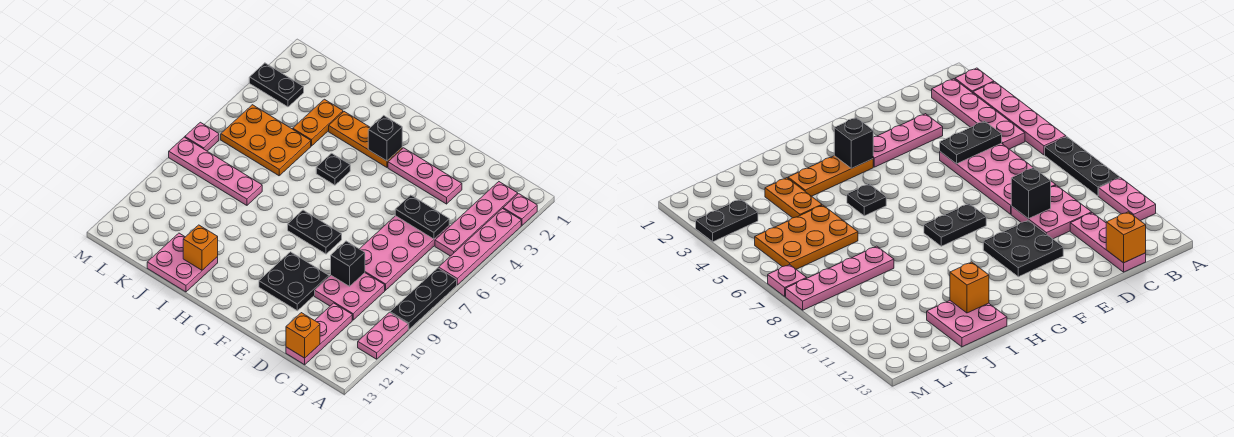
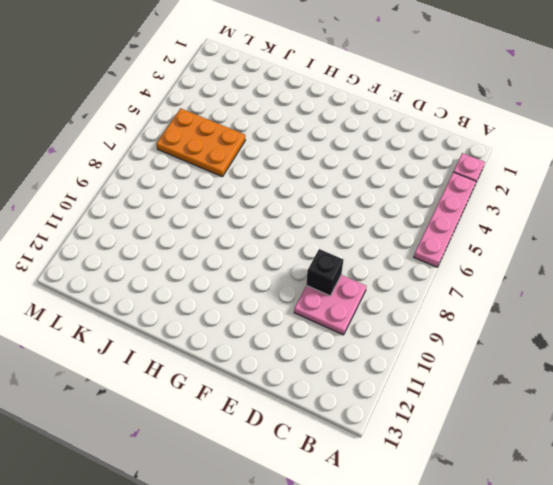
none -> black plate A7:A9 level 1
none -> pink plate A10:A11 level 1
none -> pink plate B2:B5 level 1

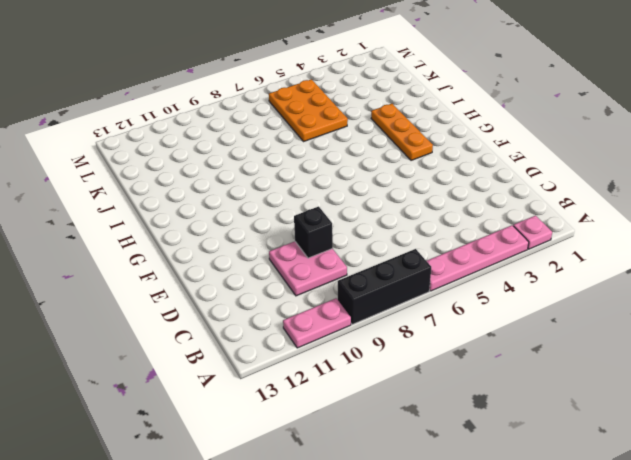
black brick A7:A9 level 1 -> black plate A7:A9 level 1
none -> pink plate B2:B5 level 1
none -> pink plate C5:D8 level 1
none -> pink plate C11:C13 level 1

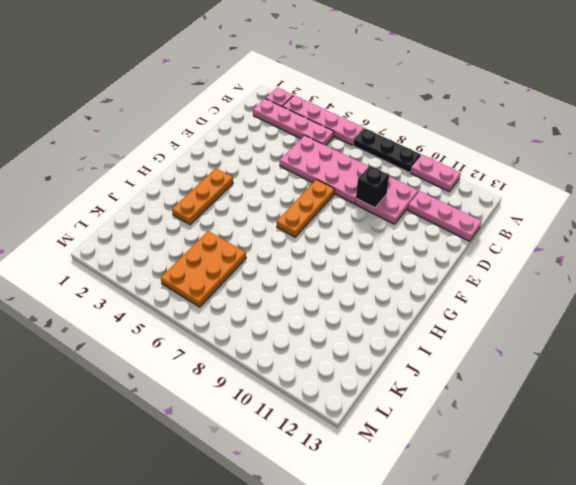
orange plate E7:G7 level 1 -> none
none -> pink plate D3:F3 level 1
none -> black plate E10:F11 level 1
none -> black plate F8:G8 level 1

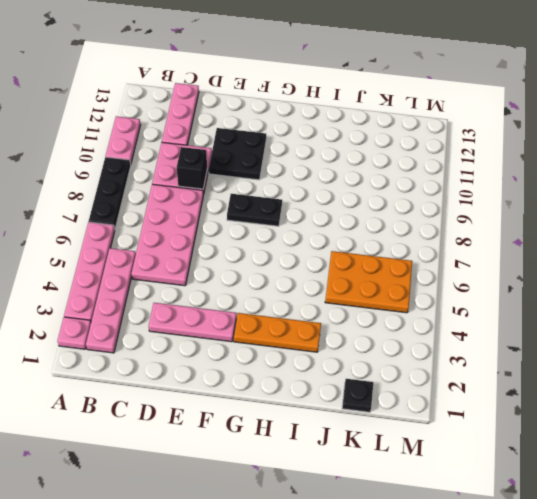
black plate K1 level 1 -> black plate H5 level 1
none -> pink plate I12:J13 level 1
none -> orange plate J3:J4 level 1
none -> pink plate J8:M8 level 1

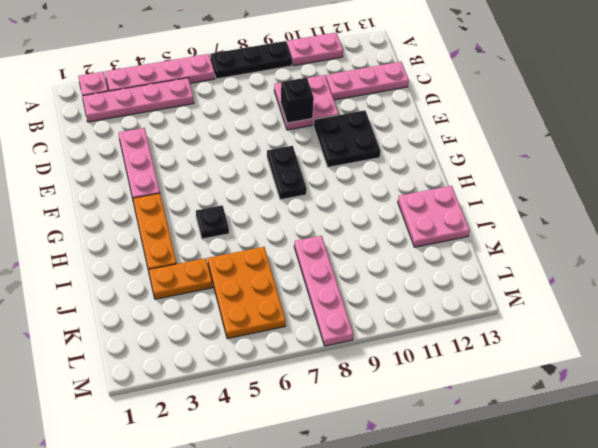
none -> pink plate C5:D8 level 1
none -> black plate L3:M3 level 1
none -> pink plate M7 level 1

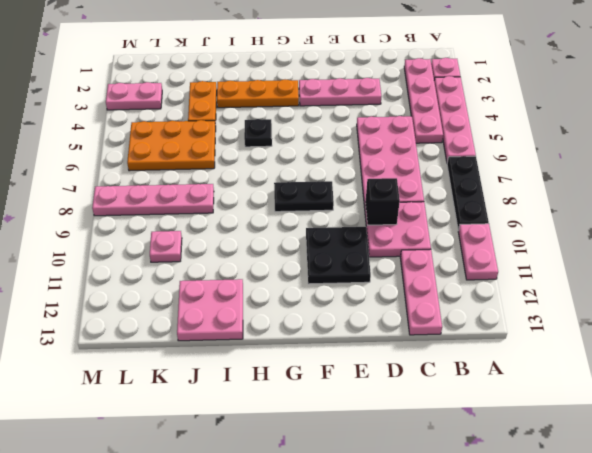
pink plate K10 level 1 -> pink plate M7 level 1
pink plate L3:M3 level 1 -> black plate L3:M3 level 1
none -> black plate C5:D5 level 2
none -> orange brick C13 level 2
none -> black brick G3 level 2

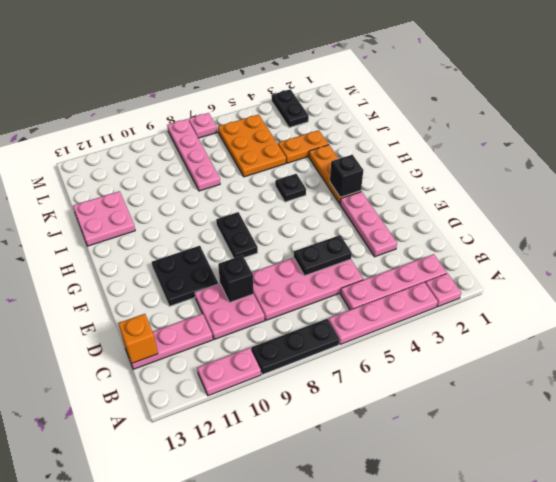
black plate D5:D6 level 2 -> black plate C5:D5 level 2
none -> orange brick I12 level 2

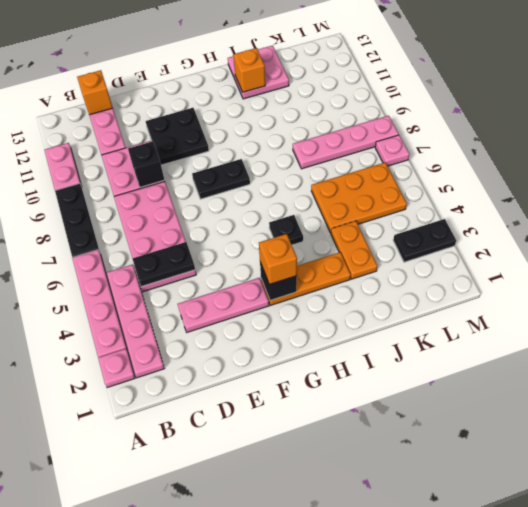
orange brick G3 level 3 -> none

